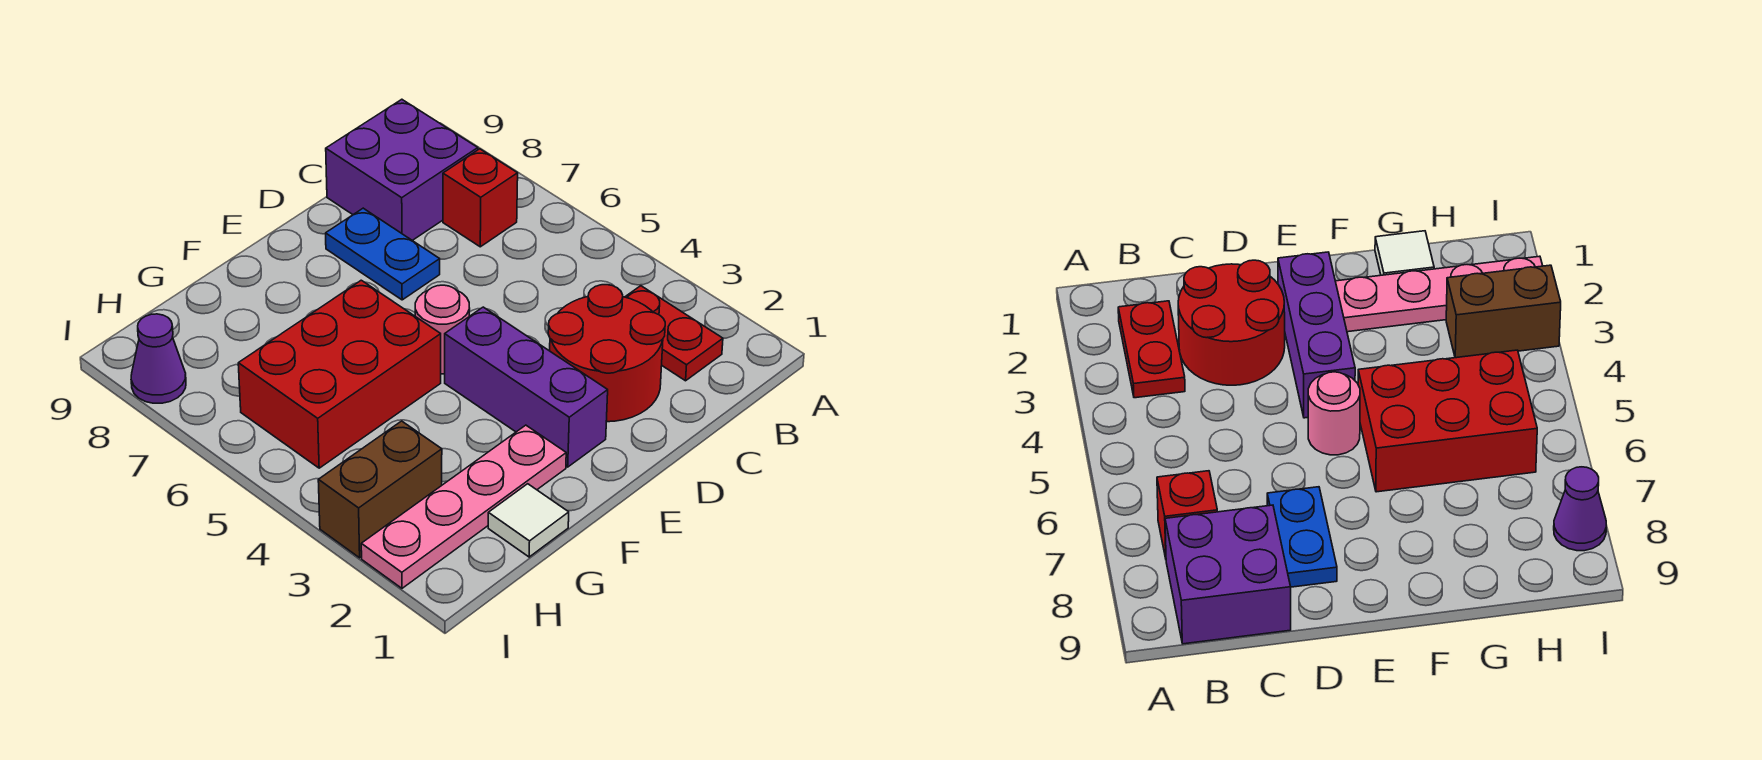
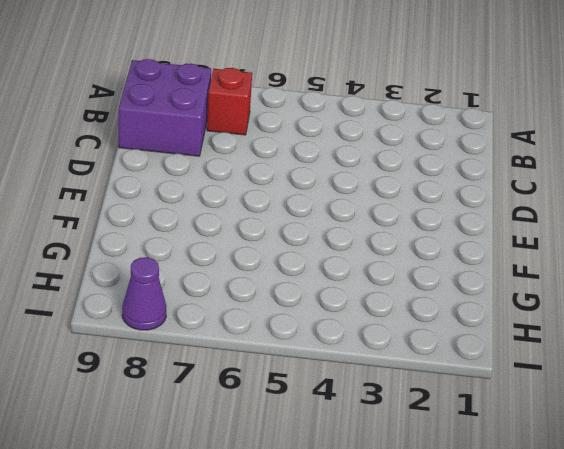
none -> red plate B2:B3 level 1
none -> red round brick C2:D3 level 1
none -> blue plate D7:D8 level 1

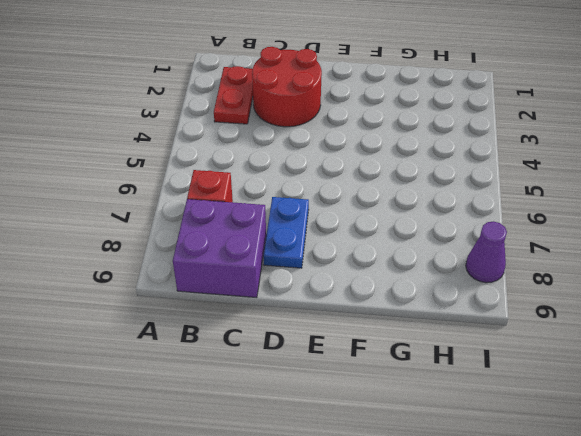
none -> purple brick E2:E4 level 1
none -> pink round brick E5 level 1
none -> pink plate F2:I2 level 1

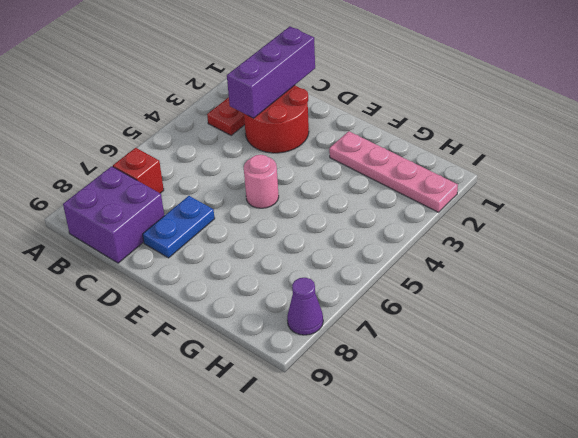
purple brick C1:C3 level 2 -> purple brick E2:E4 level 1
none -> red brick F5:H6 level 1
none -> white tile G1 level 1
none -> brown brick H3:I3 level 1

